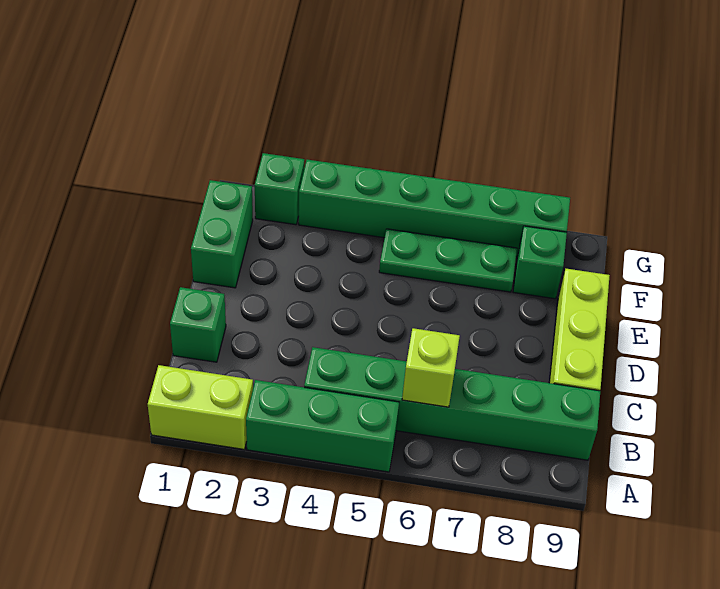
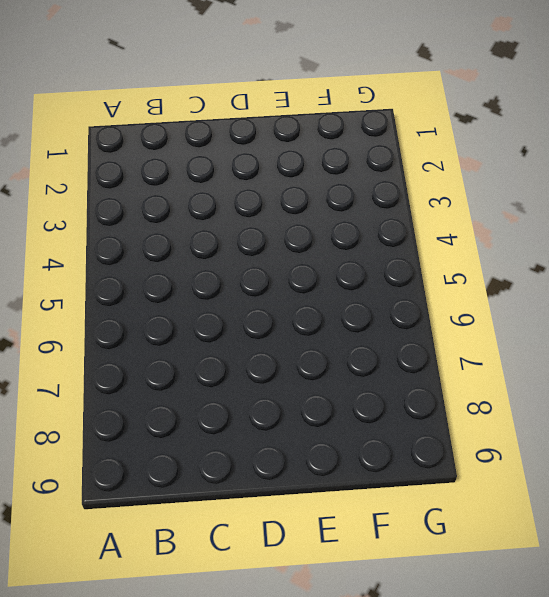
none -> lime brick A1:A2 level 1
none -> green brick A3:A5 level 1

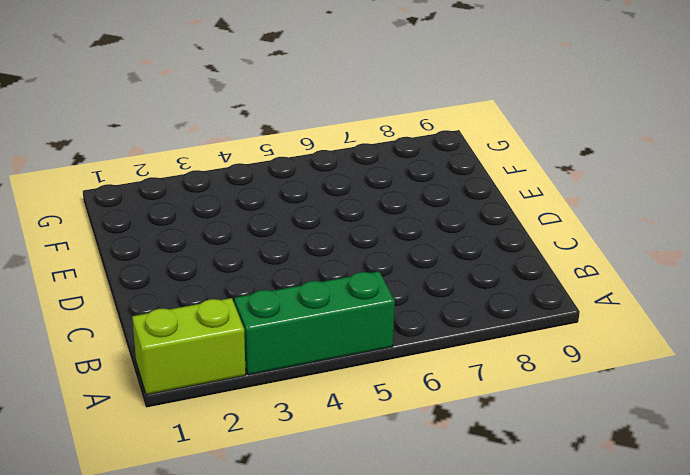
none -> green brick B4:B9 level 1
none -> green brick C1 level 1

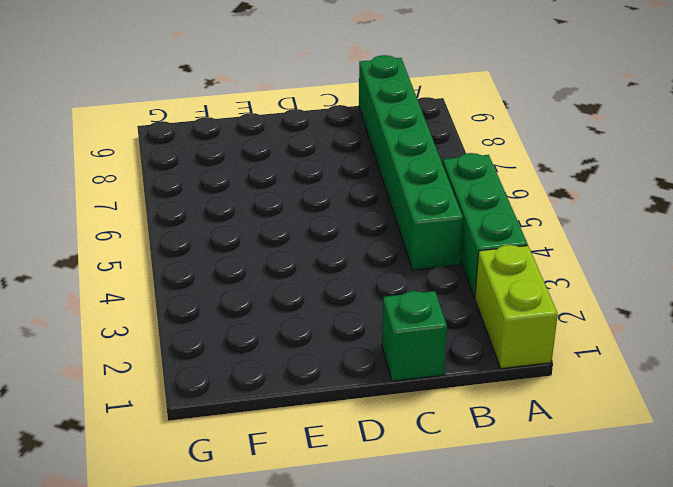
none -> lime brick C9:E9 level 1
none -> green brick E1:F1 level 1

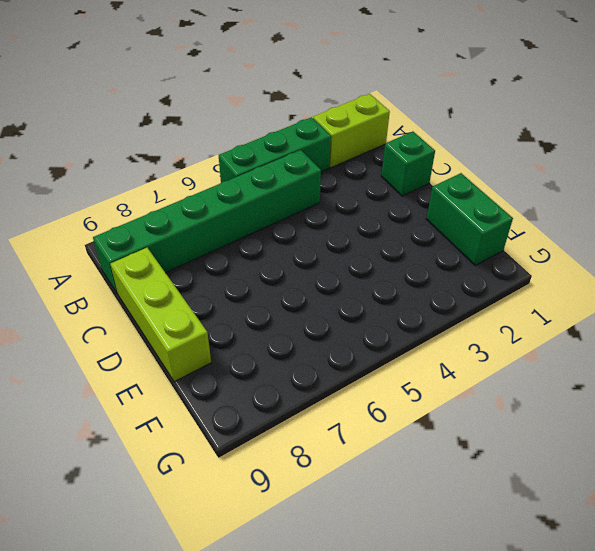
none -> green plate F5:F7 level 1
none -> green brick F8 level 1

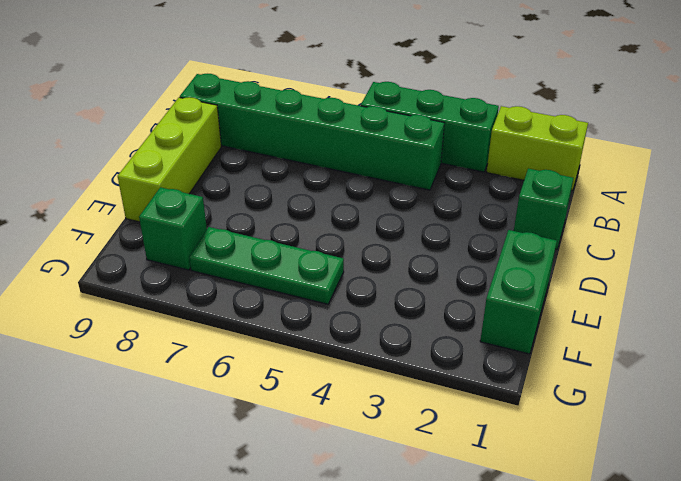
none -> green brick G2 level 1
none -> green brick G3:G8 level 1

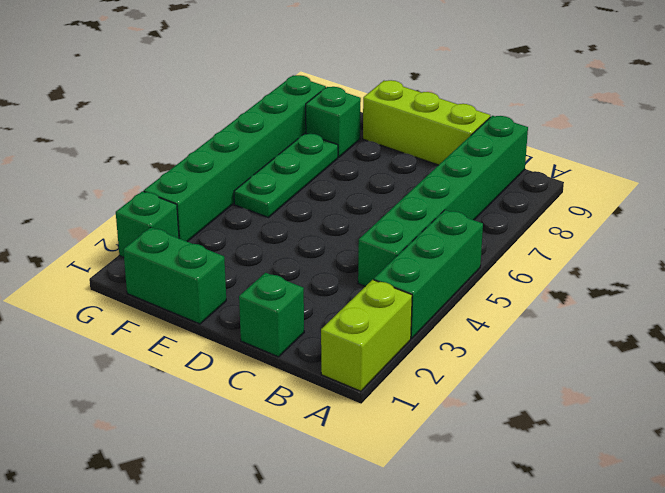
none -> lime brick B6 level 2

